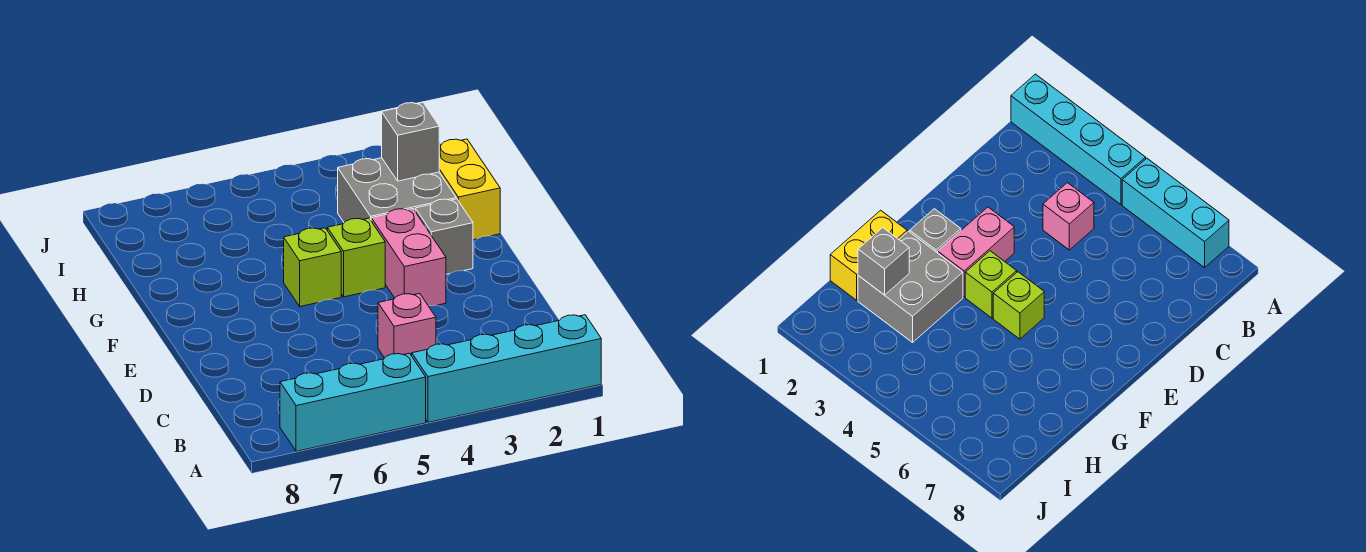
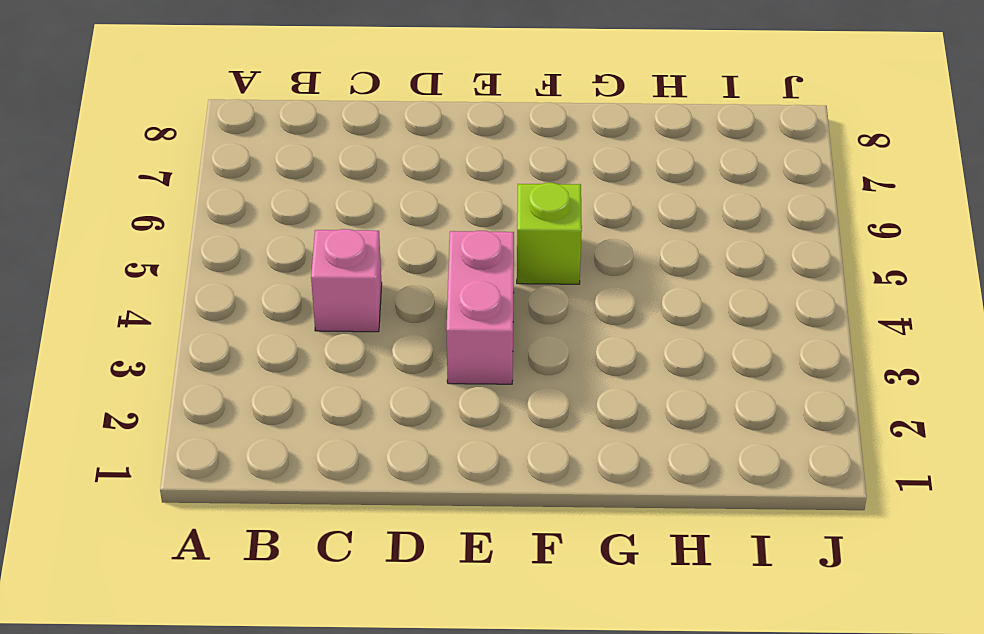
pink brick E3:E4 level 1 -> pink brick E3:F3 level 1
none -> cyan brick A1:A4 level 1
none -> cyan brick A5:A7 level 1

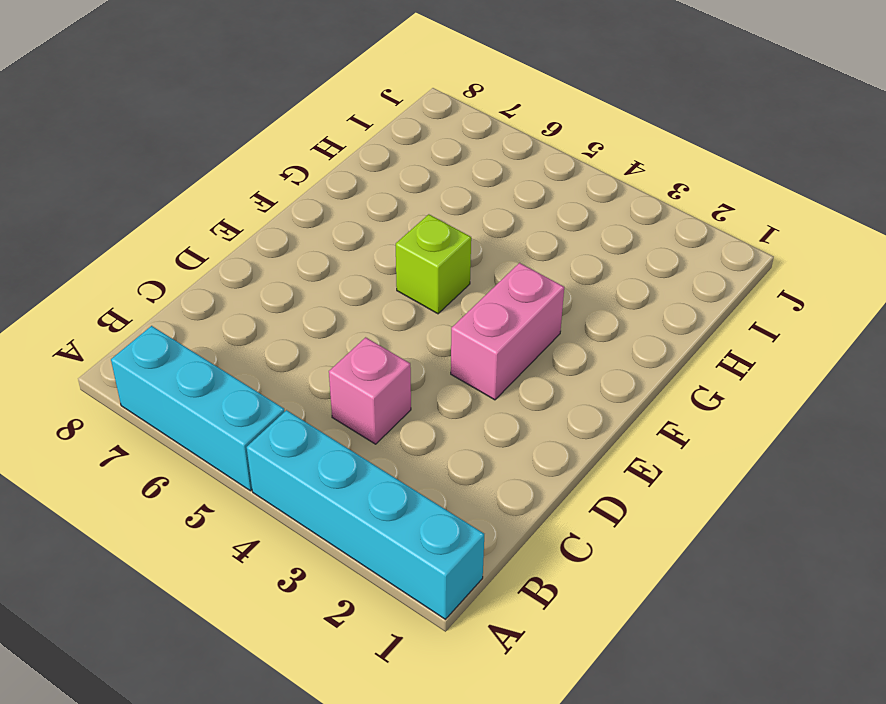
none -> grey brick F2 level 1
none -> lime brick F4 level 1

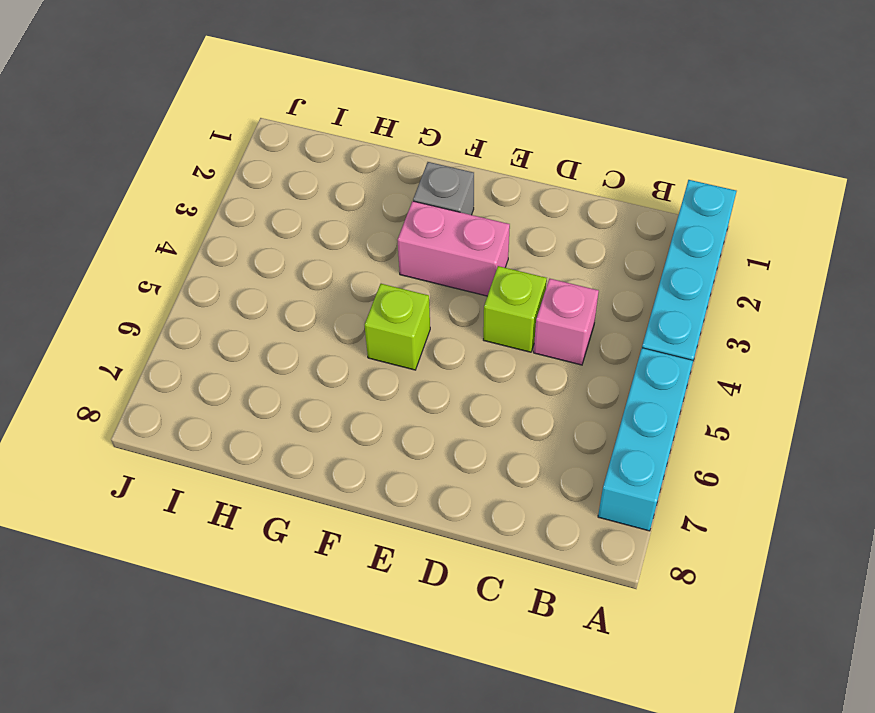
lime brick D4 level 1 -> lime brick F4 level 1
none -> yellow brick G1:H1 level 1
none -> grey brick G2:H3 level 1

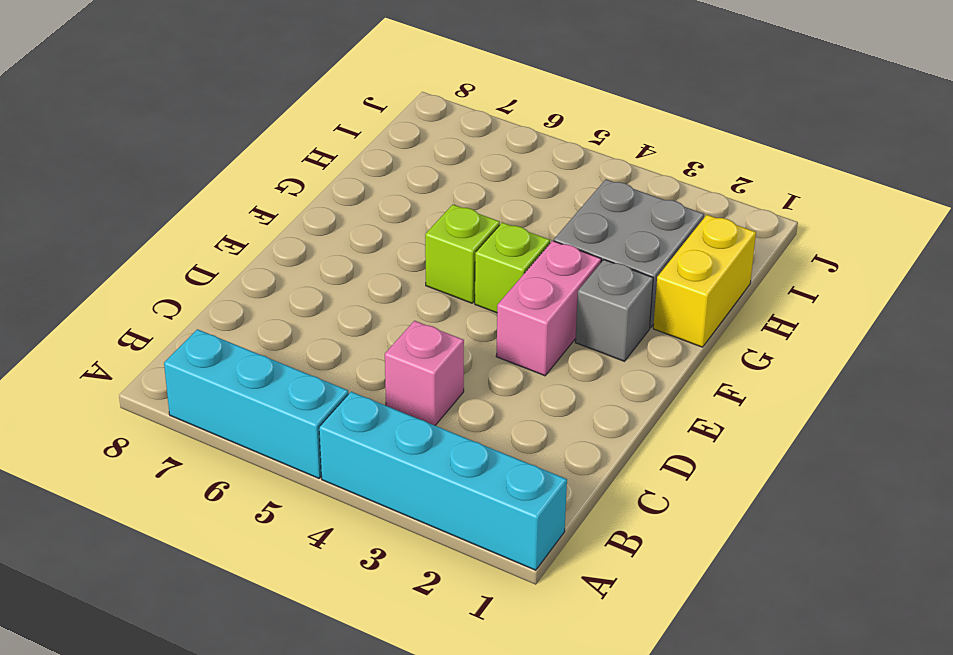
none -> grey brick H2 level 2

